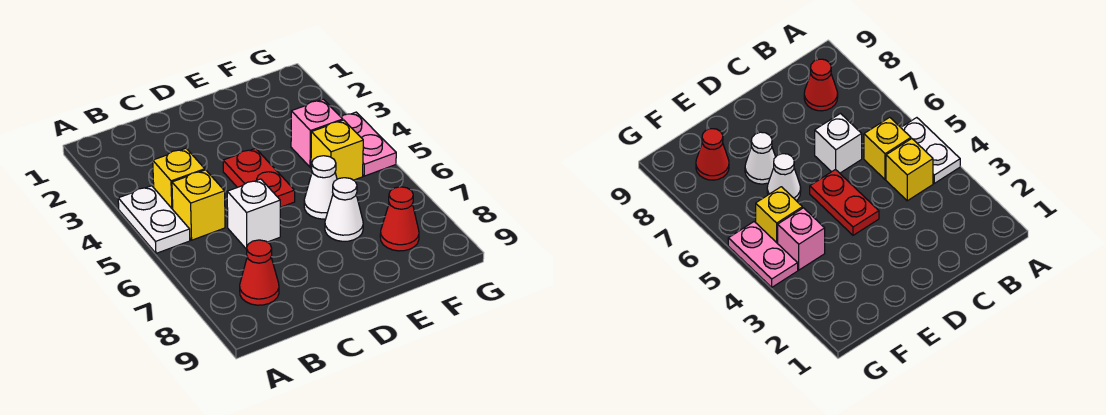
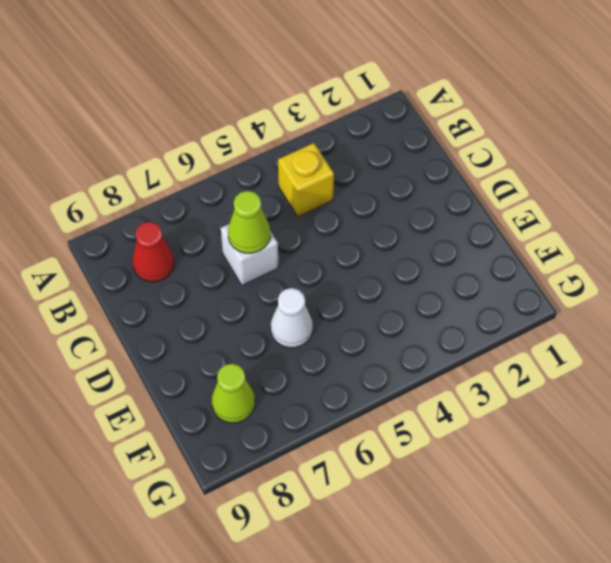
lime cone C6 level 2 -> none
lime cone F8 level 1 -> red cone F8 level 1
none -> white plate A4:A5 level 1
none -> yellow brick B5 level 1
none -> red plate D4:D5 level 1

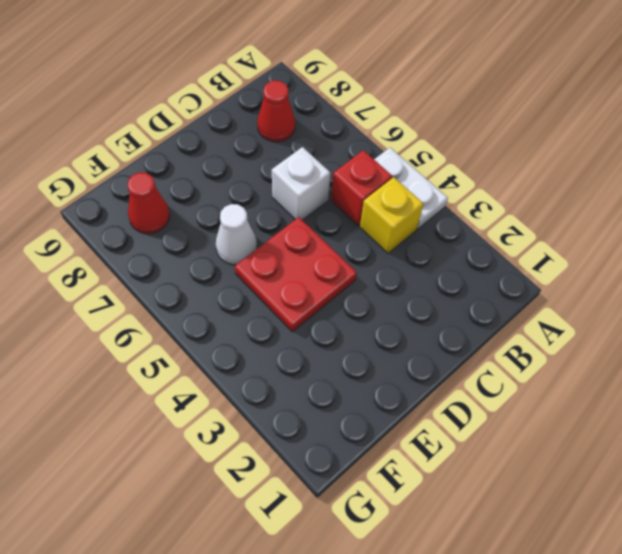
red brick B5 level 1 -> yellow brick B5 level 1
red plate D4:E5 level 1 -> red plate D4:D5 level 1
none -> white cone E7 level 1
none -> pink brick F4 level 1
none -> yellow brick F5 level 1

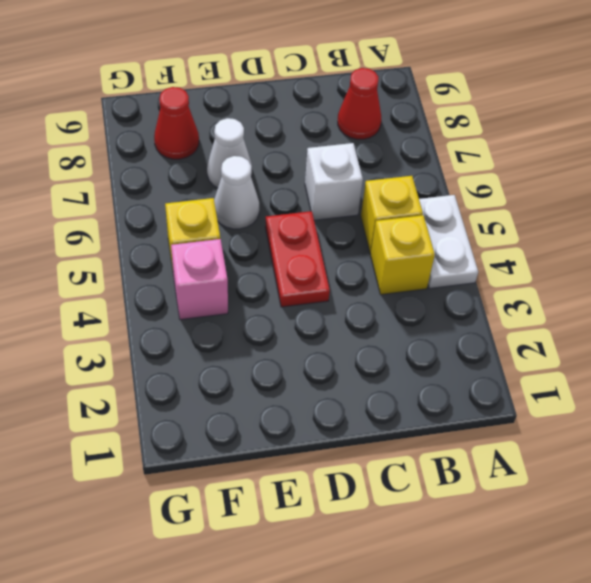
none -> pink plate G4:G5 level 1

